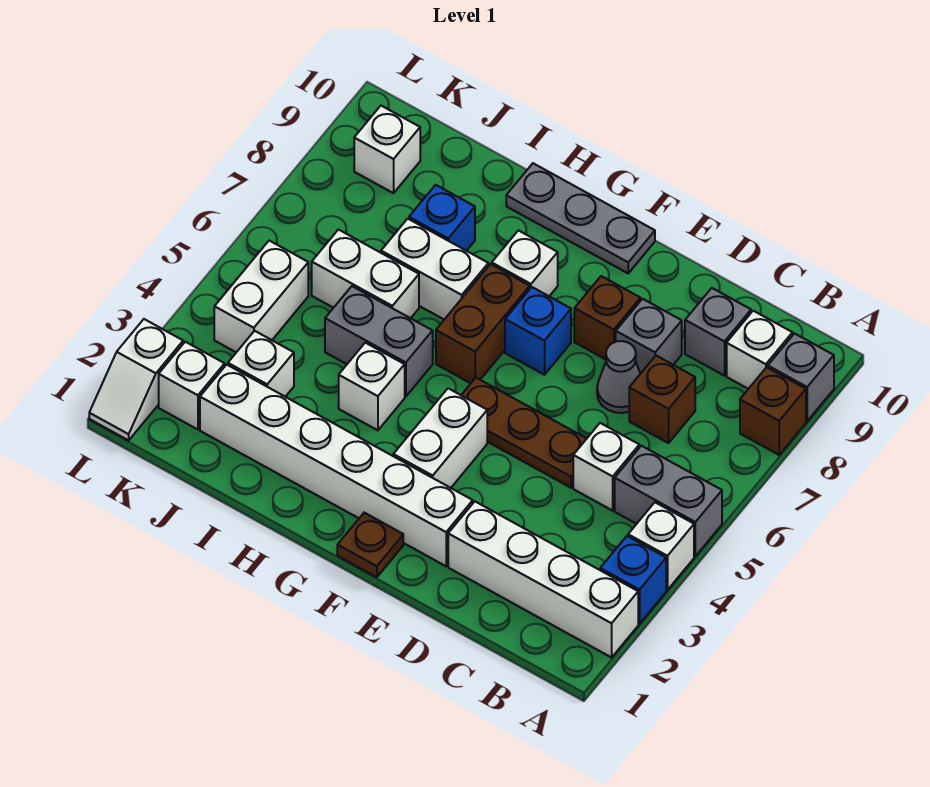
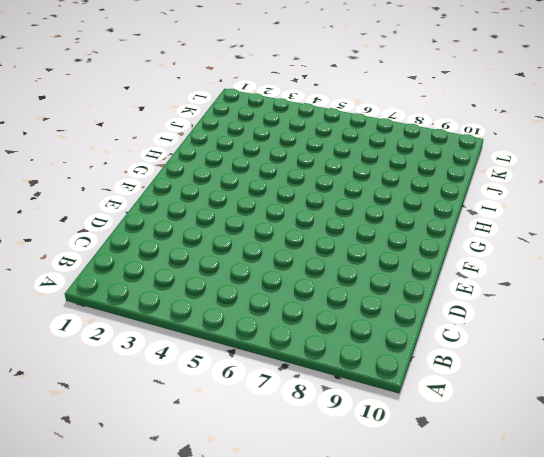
none -> white brick A2:D2 level 1
none -> blue brick A3 level 1
none -> white brick A4 level 1
none -> grey brick A5:B5 level 1

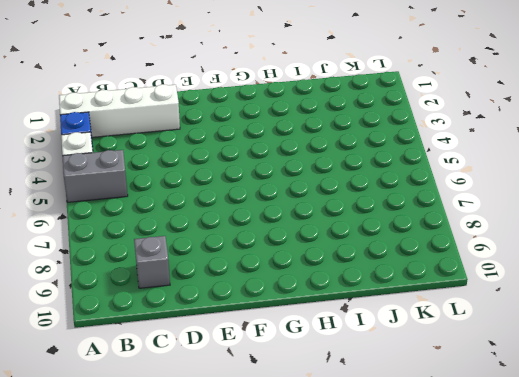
none -> brown brick A8 level 1
none -> grey brick A9 level 1
none -> white brick B9 level 1
none -> white brick C5 level 1

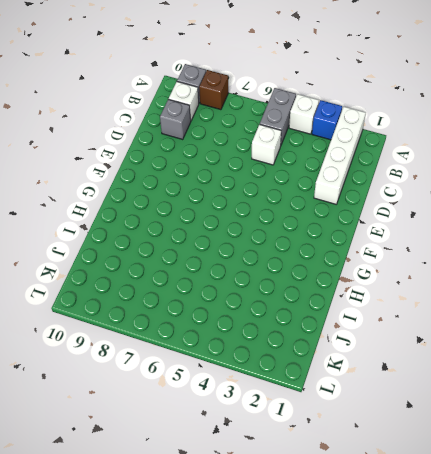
none -> brown brick C7 level 1
none -> brown plate D5:F5 level 1
none -> grey cone D7 level 1
none -> grey brick D8 level 1

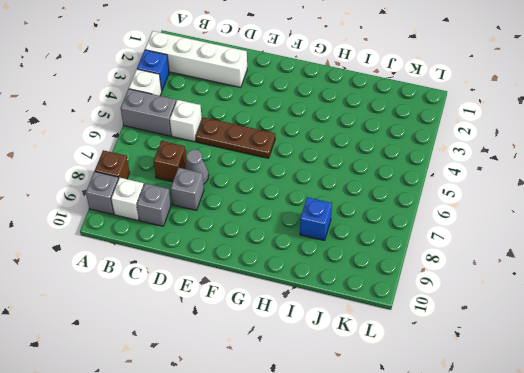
none -> white brick E2:J2 level 1
none -> brown brick E8 level 1
none -> brown plate F1 level 1
none -> white brick F3:F4 level 1

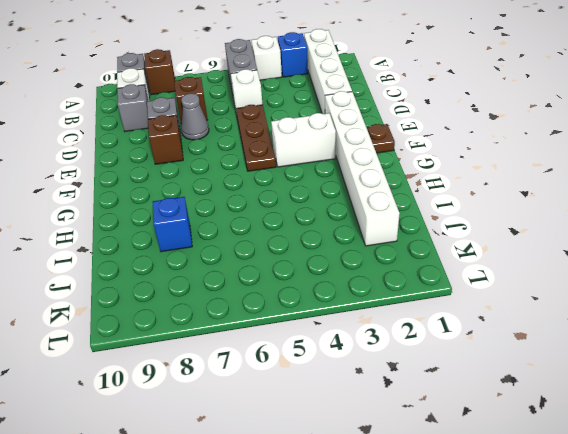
none -> blue brick F7 level 1
none -> grey plate F10:H10 level 1
none -> brown brick G6:G7 level 1
none -> white brick G8 level 1

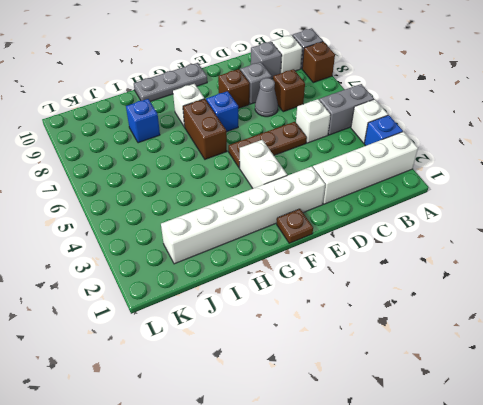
none -> white brick H4 level 1
none -> grey brick H5:I5 level 1
none -> white brick H7:I7 level 1
none -> white brick I6:J6 level 1

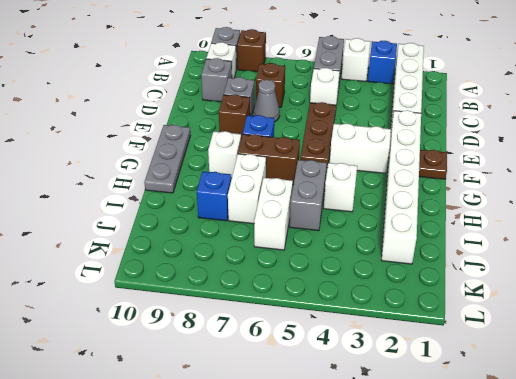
none -> white brick J3 level 1
none -> white brick K2 level 1
none -> white brick K4:K5 level 1
none -> white brick K9 level 1

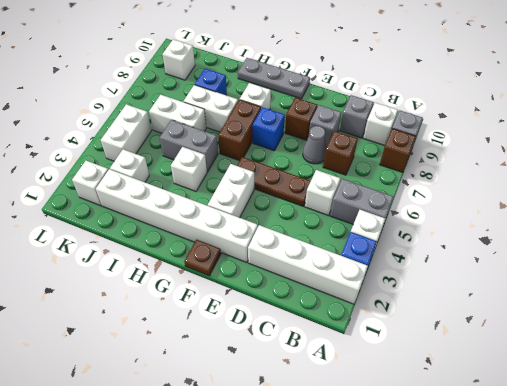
none -> white slope L1:L2 level 1 top 2

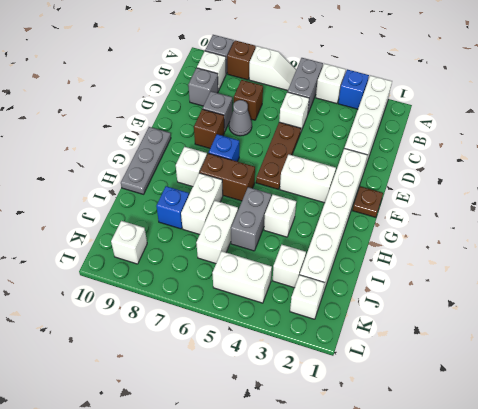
white slope A6:A7 level 1 top 7 -> white slope L1:L2 level 1 top 2

